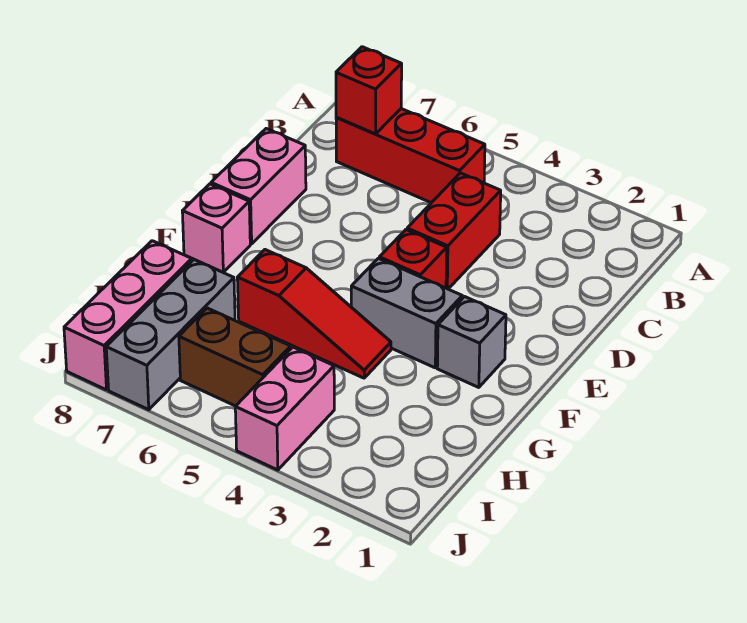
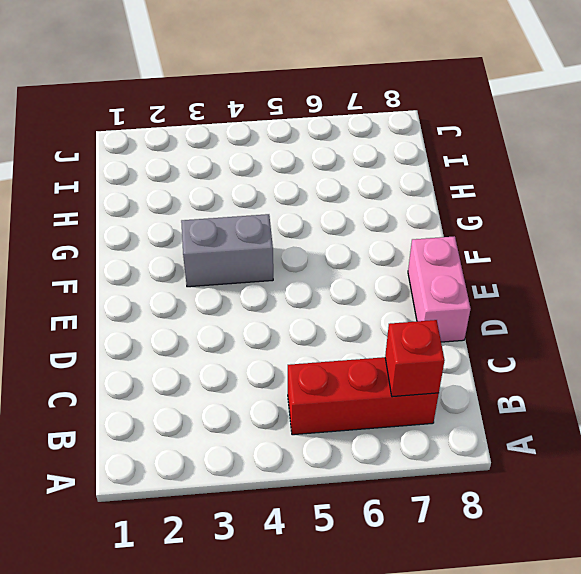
none -> red brick C4:D4 level 1
none -> red brick E4 level 1
none -> grey brick F2 level 1

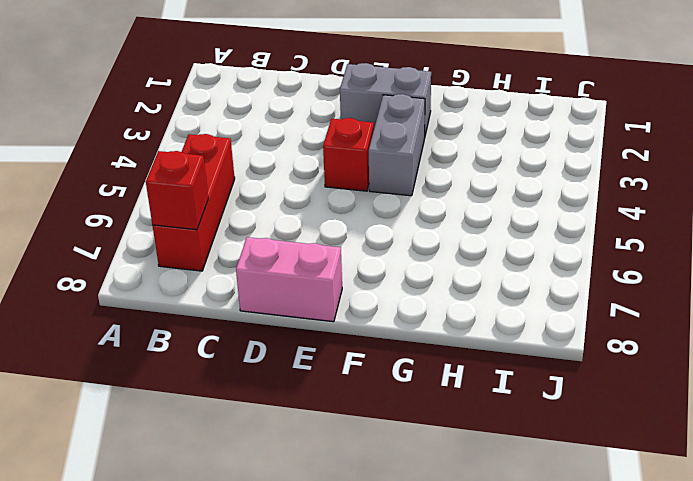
grey brick E2:F2 level 1 -> grey brick F2 level 1
none -> red brick C4:D4 level 1
none -> pink brick F8 level 1
none -> red slope G4:G6 level 1 top 6

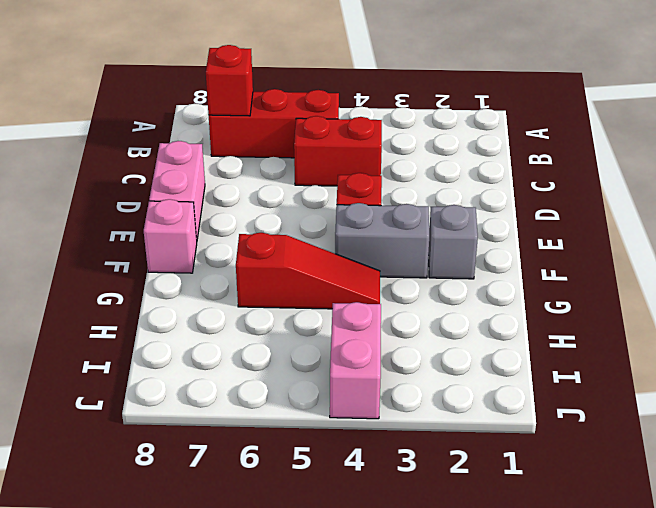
red brick C4:C5 level 1 -> red brick C4:D4 level 1
none -> grey brick H7:J7 level 1
none -> pink brick H8:J8 level 1
none -> brown brick I5:I6 level 1

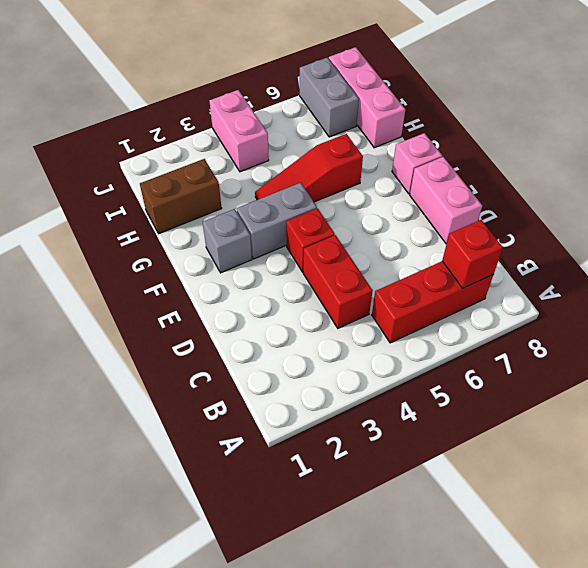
brown brick H1:H2 level 1 -> brown brick I5:I6 level 1
grey brick I7:J7 level 1 -> grey brick H7:J7 level 1

